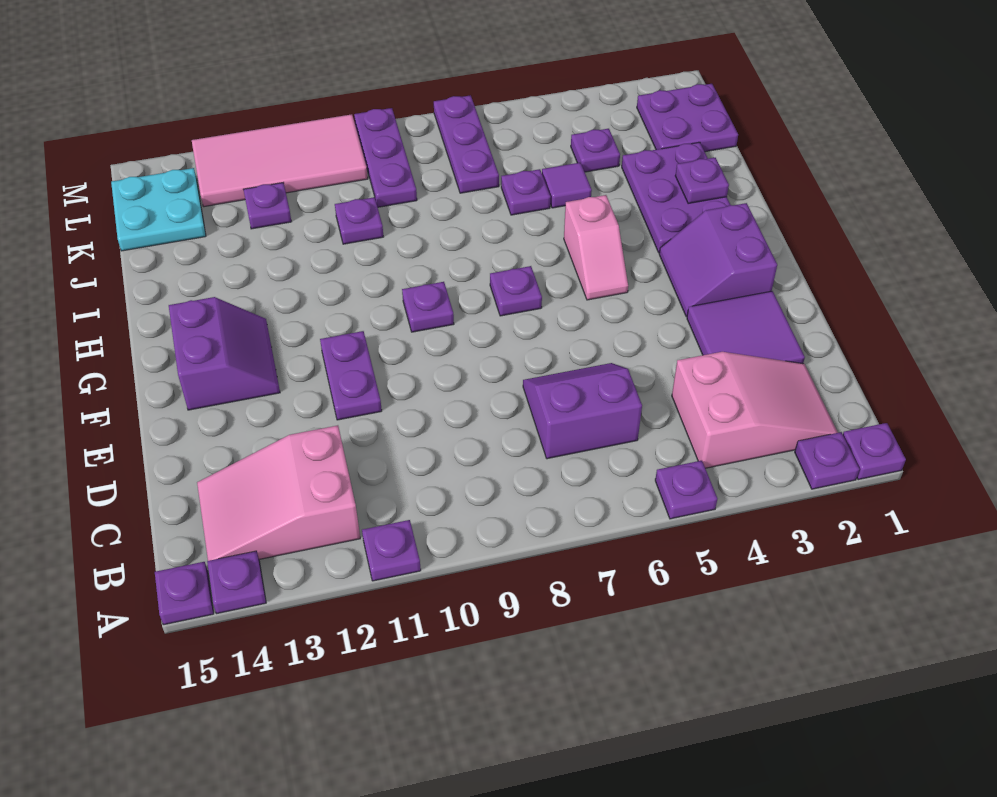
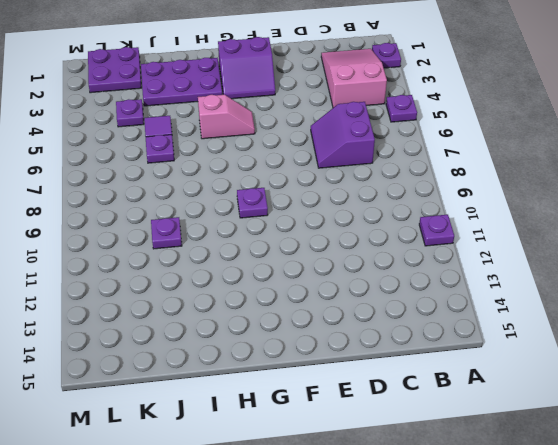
none -> purple plate A1 level 1
none -> purple plate A14 level 1
none -> purple plate A15 level 1

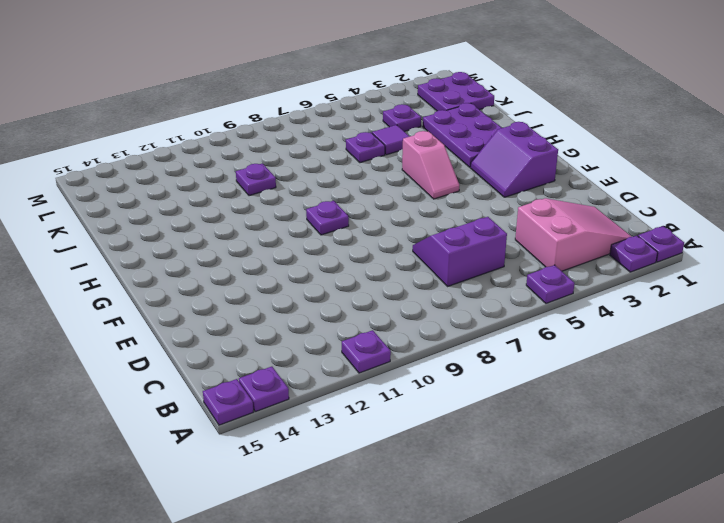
none -> pink slope B12:C14 level 1 top 12
none -> purple tile D2:E3 level 1
none -> purple plate E11:F11 level 1

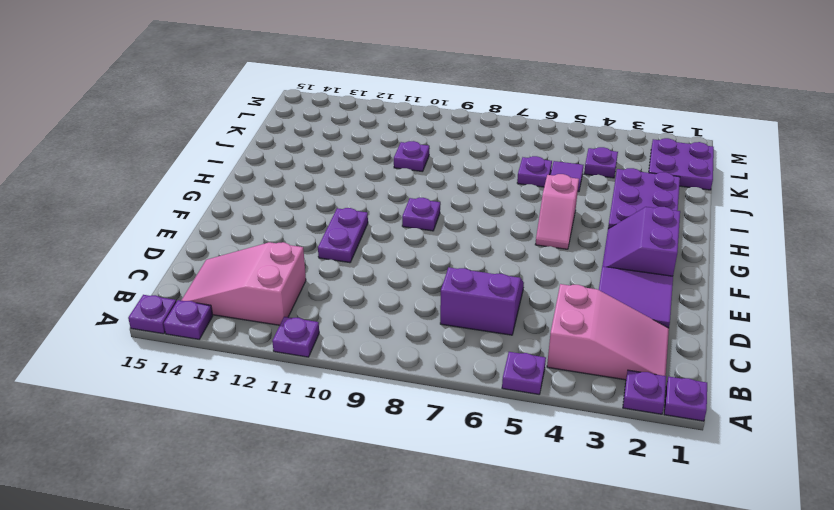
none -> purple slope F13:G14 level 1 top 14
none -> purple plate G7 level 1
none -> purple plate K7:M7 level 1

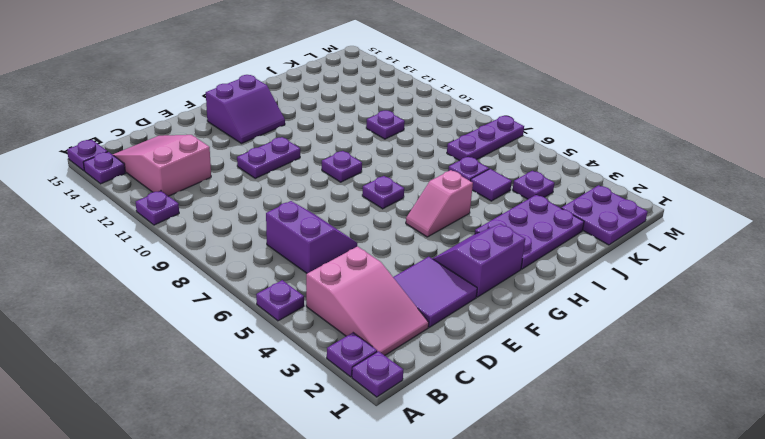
none -> purple plate K9:M9 level 1
none -> purple plate K12 level 1
none -> cyan plate K14:L15 level 1

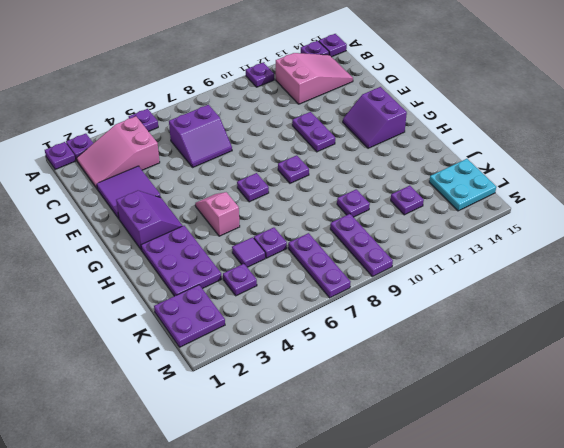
none -> pink tile L10:M13 level 1
none -> purple plate I2 level 2

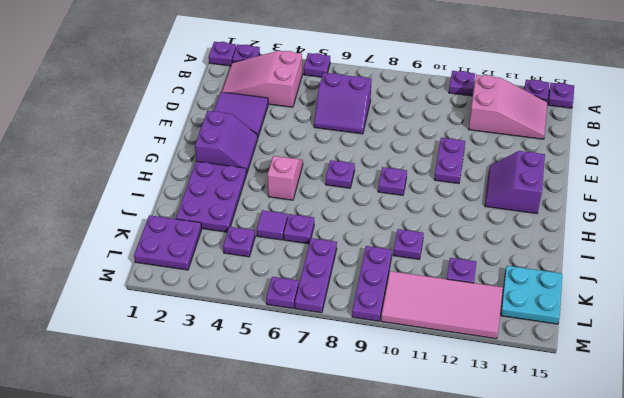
purple plate M6 level 1 -> purple plate I2 level 2

